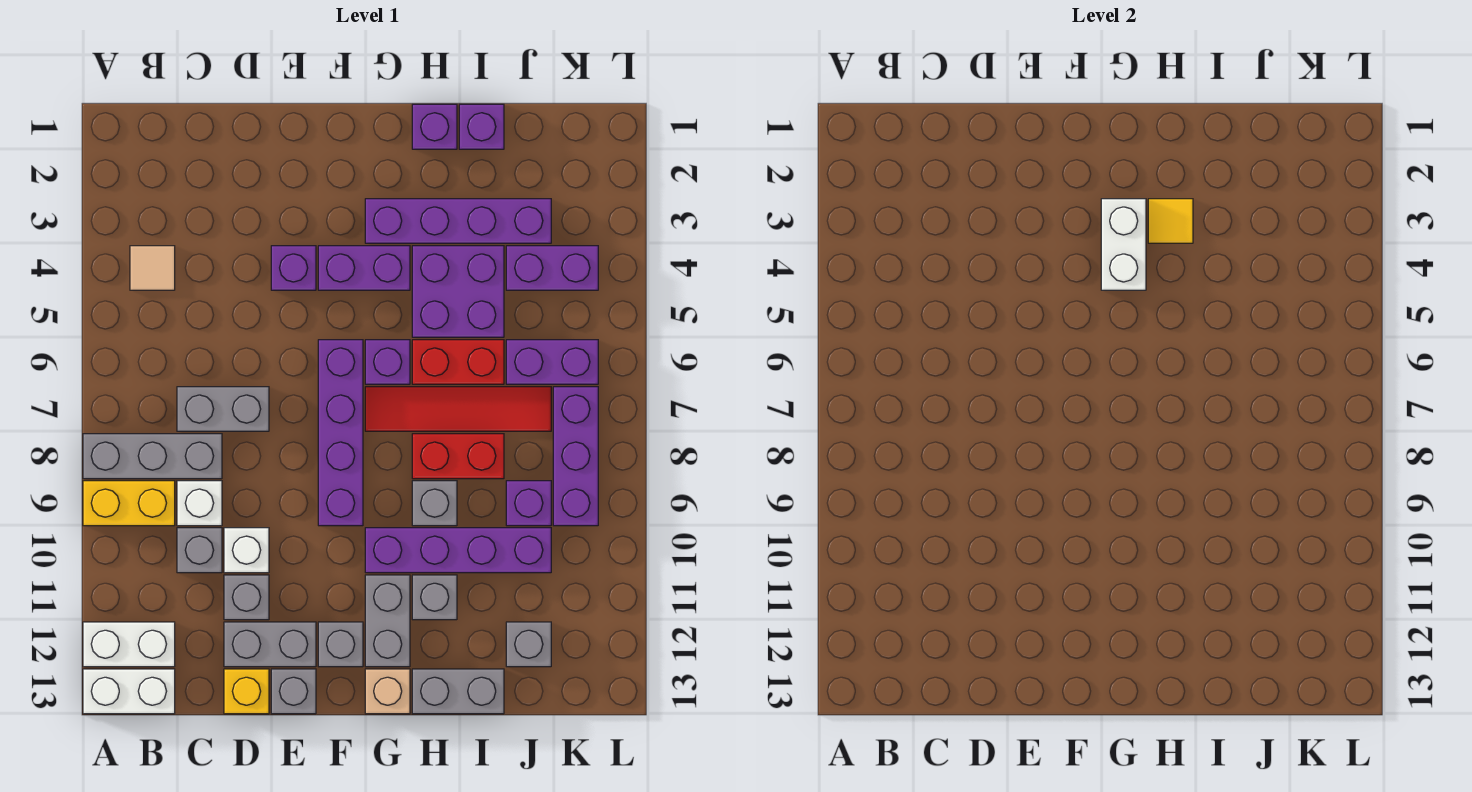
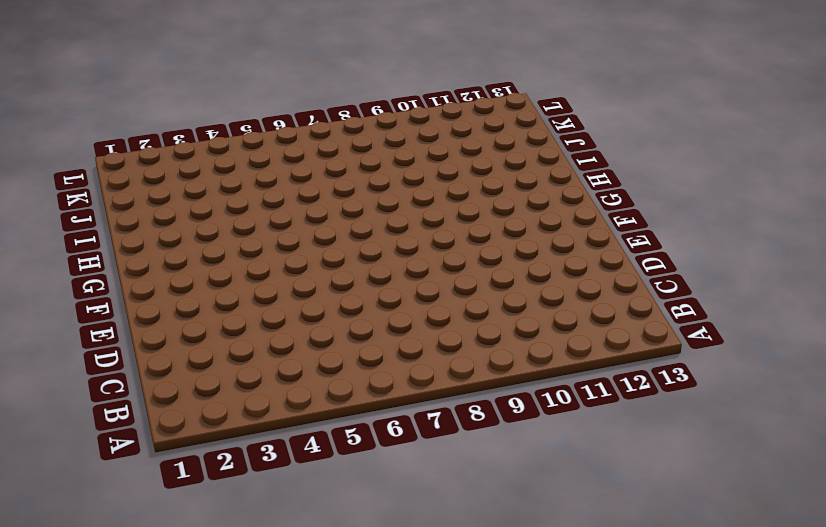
none -> grey brick A8:C8 level 1
none -> yellow brick A9:B9 level 1
none -> white brick A12:B12 level 1
none -> white brick A13:B13 level 1

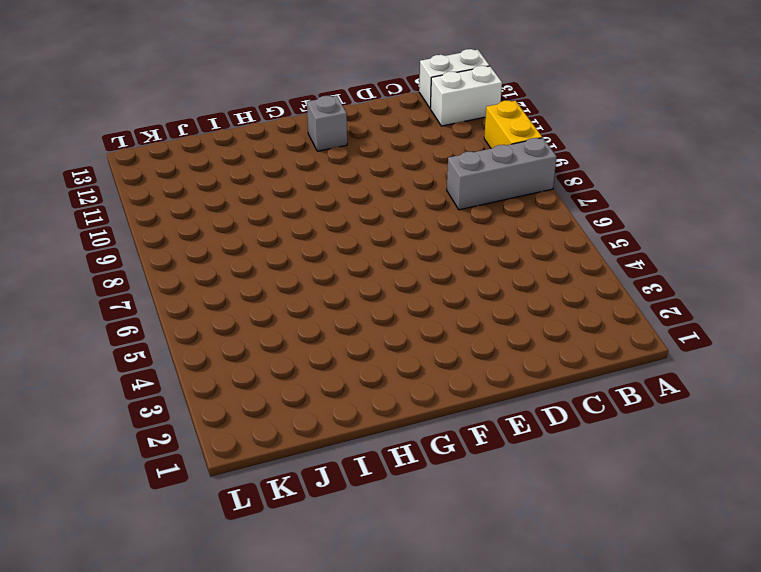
yellow brick A9:A10 level 1 -> yellow brick A9:B9 level 1
none -> tan tile B4 level 1
none -> grey brick C7:D7 level 1
none -> white brick C9 level 1
none -> grey brick C10 level 1

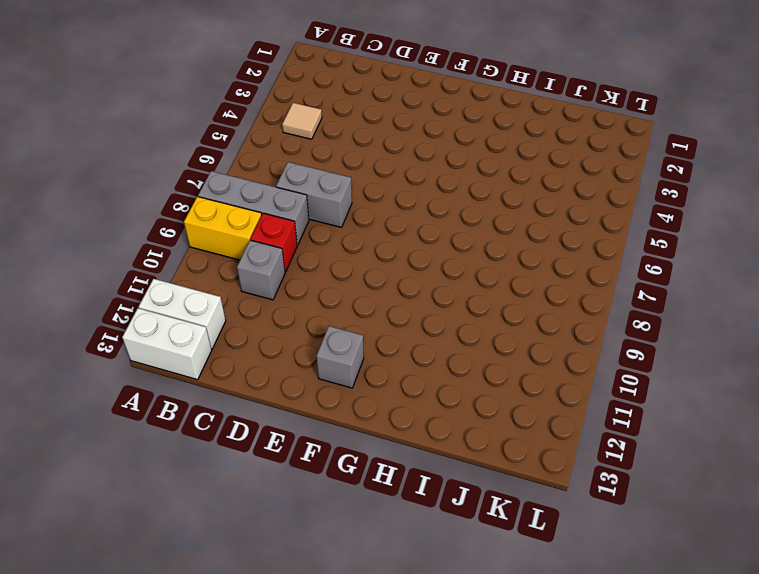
red brick C9 level 1 -> white brick C9 level 1
none -> white brick D10 level 1
none -> grey brick D11 level 1
none -> grey brick D12:E12 level 1
none -> yellow brick D13 level 1

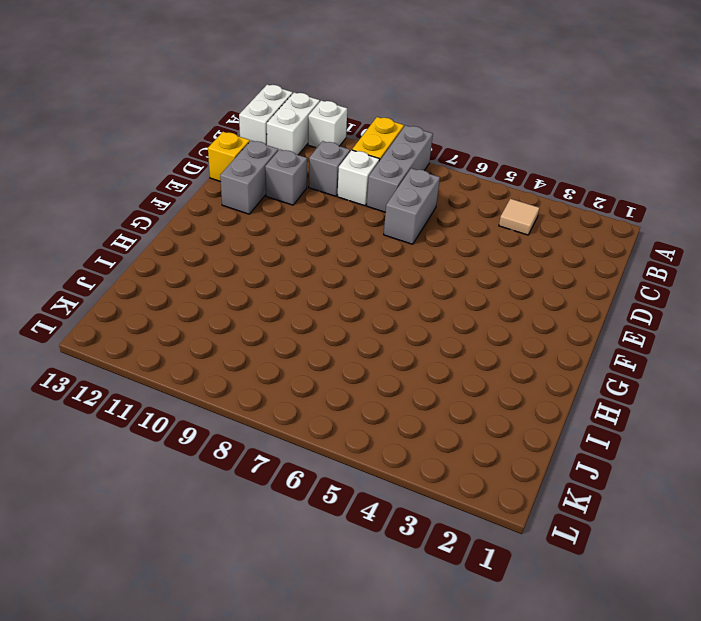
white brick A11 level 1 -> white brick D10 level 1
none -> purple brick E4 level 1
none -> grey brick E13 level 1
none -> purple brick F4:G4 level 1
none -> purple brick F6:F9 level 1

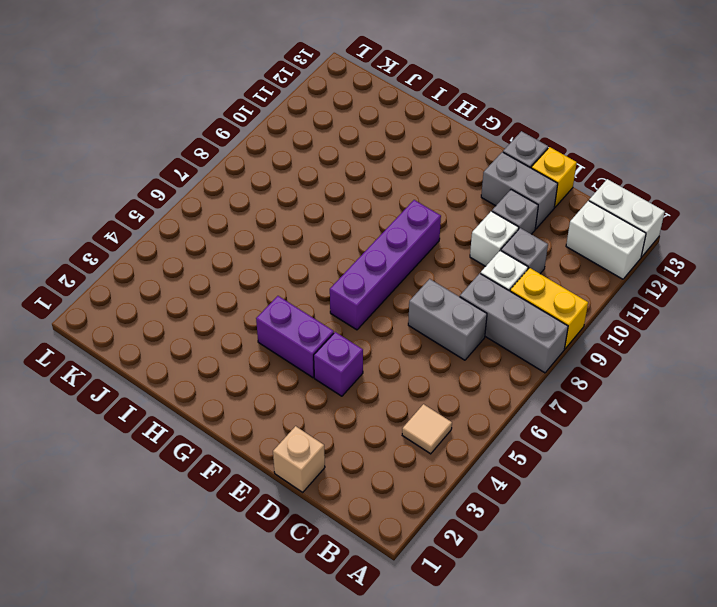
tan brick D1 level 1 -> tan brick G13 level 1
none -> grey brick F12 level 1
none -> purple brick G3:J3 level 1
none -> purple brick G6 level 1
none -> red tile G7:J7 level 1

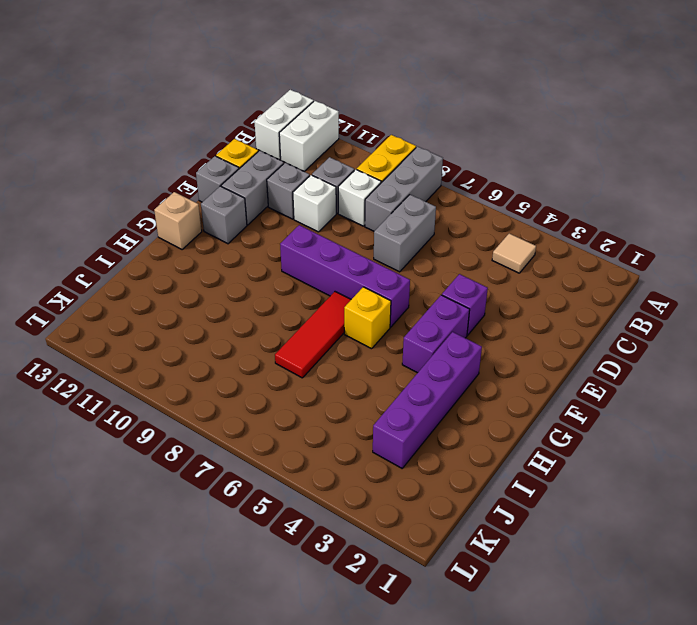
yellow brick G6 level 1 -> purple brick G6 level 1
red tile G7:I7 level 1 -> red tile G7:J7 level 1
none -> purple brick G10:J10 level 1
none -> grey brick G11:G12 level 1
none -> purple brick H1 level 1
none -> purple brick H4:I5 level 1

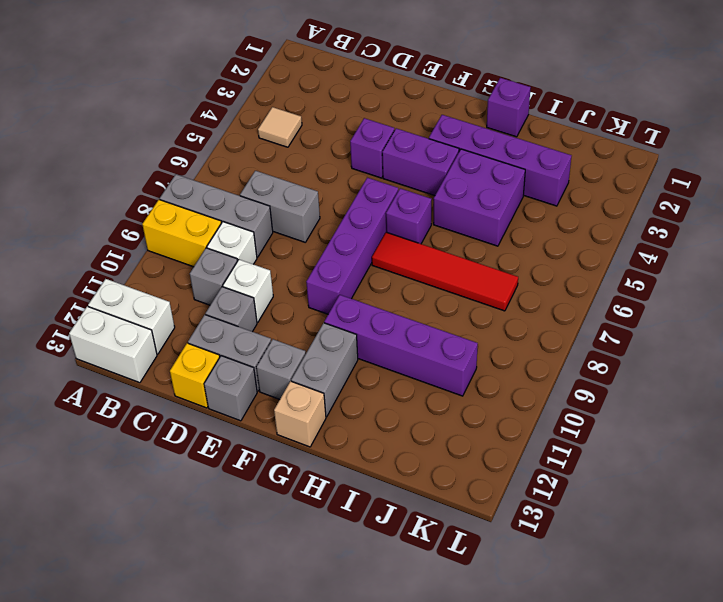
none -> red brick H6:I6 level 1
none -> red brick H8:I8 level 1
none -> grey brick H9 level 1
none -> grey brick H11 level 1

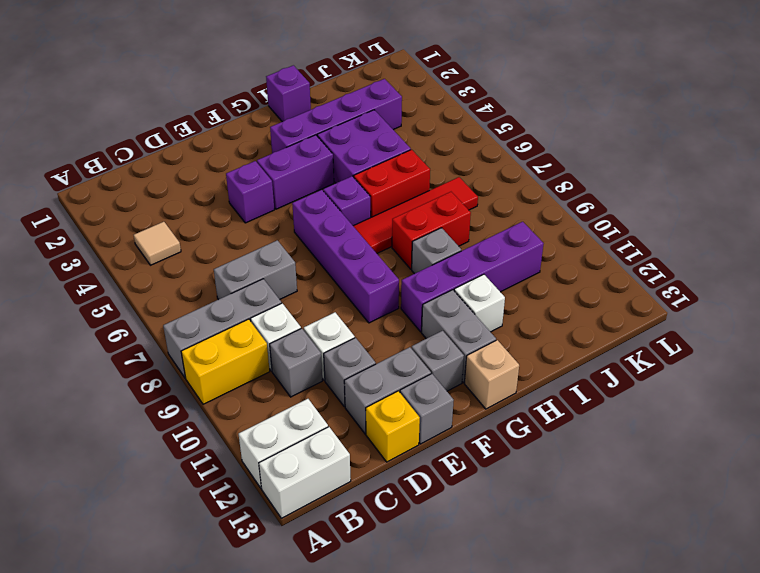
white brick H11 level 1 -> grey brick H11 level 1
none -> grey brick H13:I13 level 1
none -> purple brick I1 level 1
none -> purple brick J4:K4 level 1
none -> purple brick J6:K6 level 1

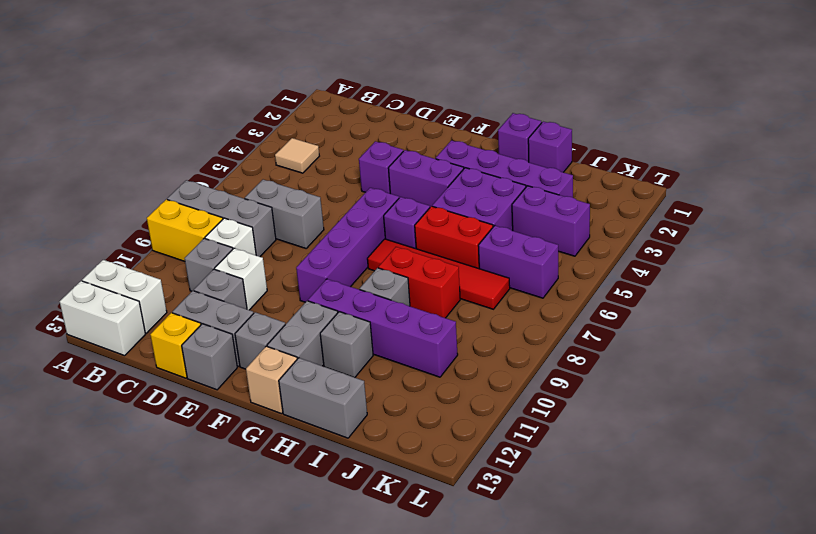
none -> purple brick J9 level 1
none -> grey brick J12 level 1
none -> purple brick K7:K9 level 1
none -> white brick G3:G4 level 2

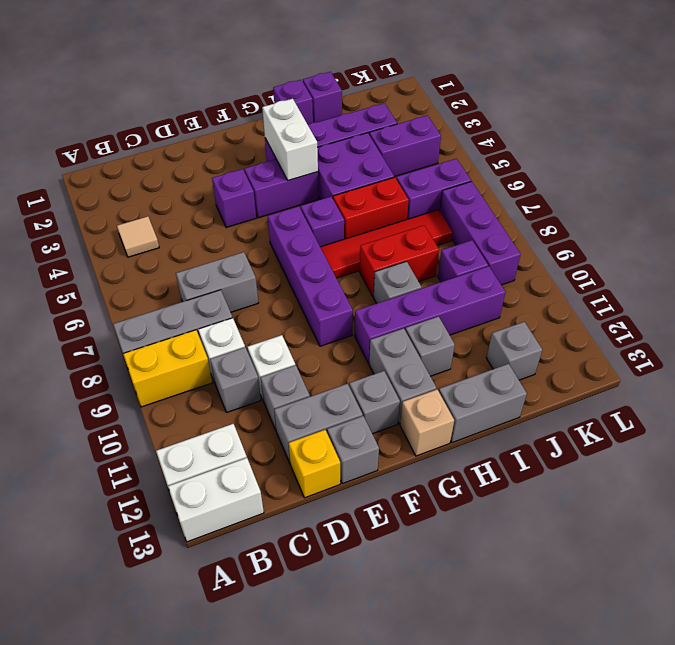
none -> yellow tile H3 level 2

